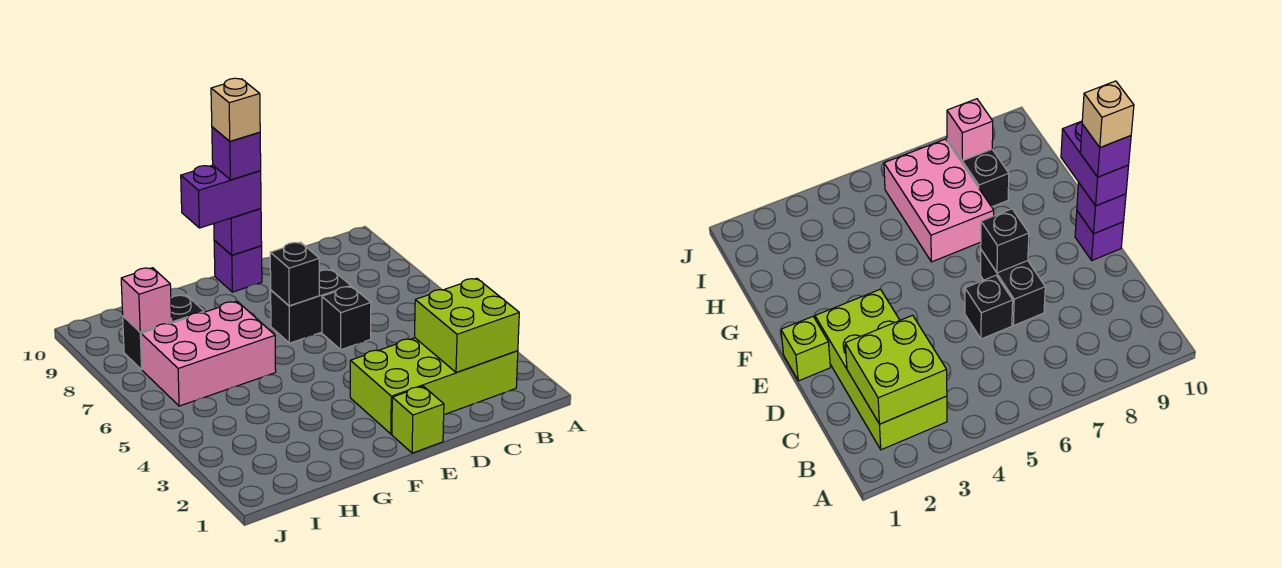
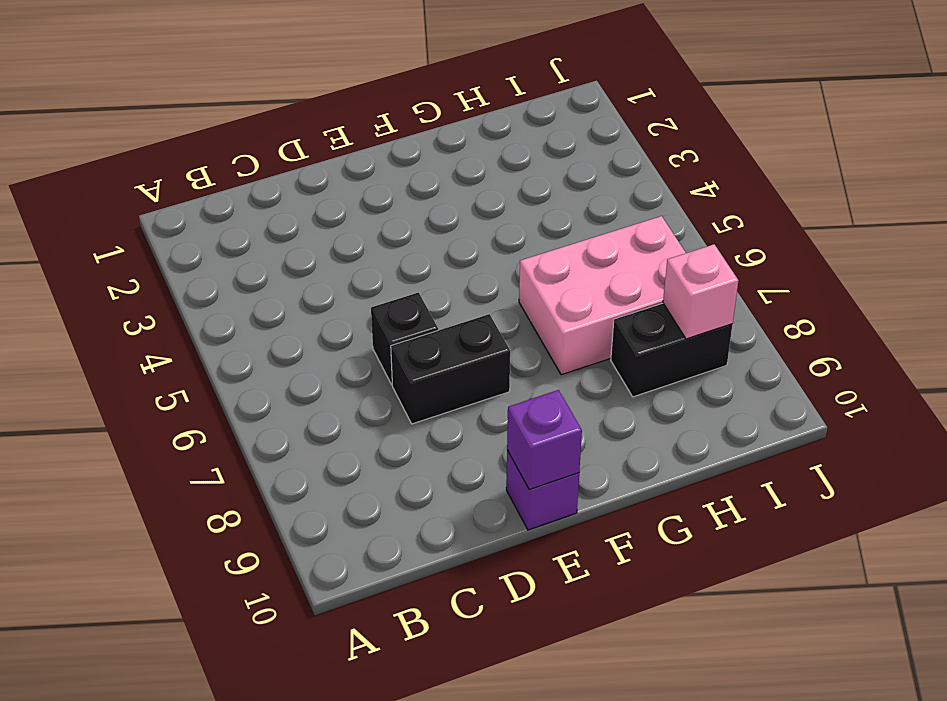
none -> lime brick B2:E3 level 1
none -> lime brick E1 level 1
none -> lime brick B2:C3 level 2

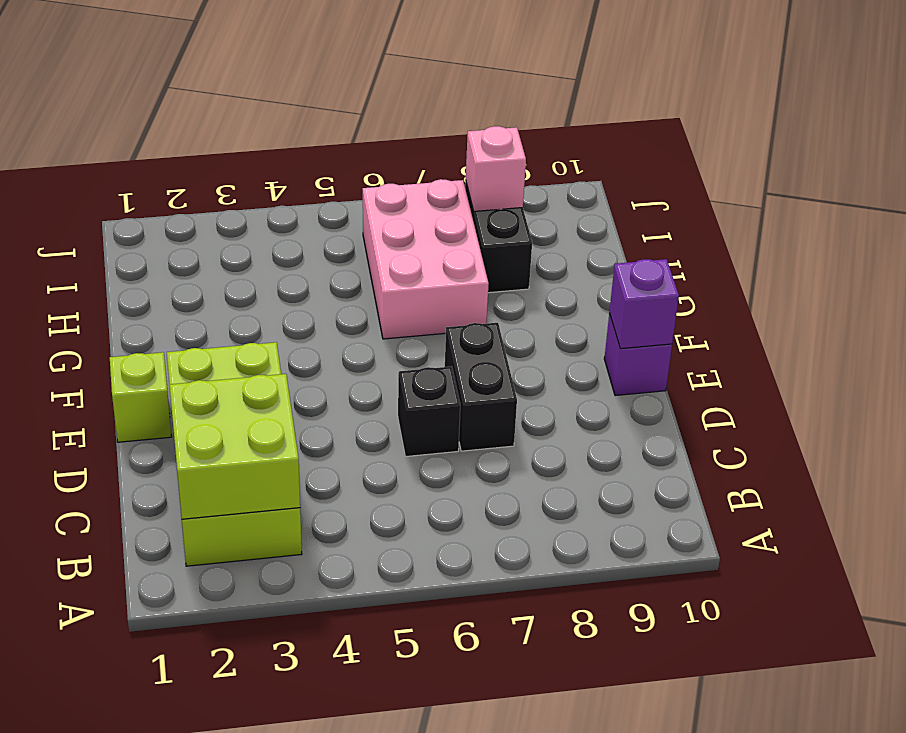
none -> black brick E7 level 2
none -> purple brick E10:F10 level 3
none -> purple brick E10 level 4

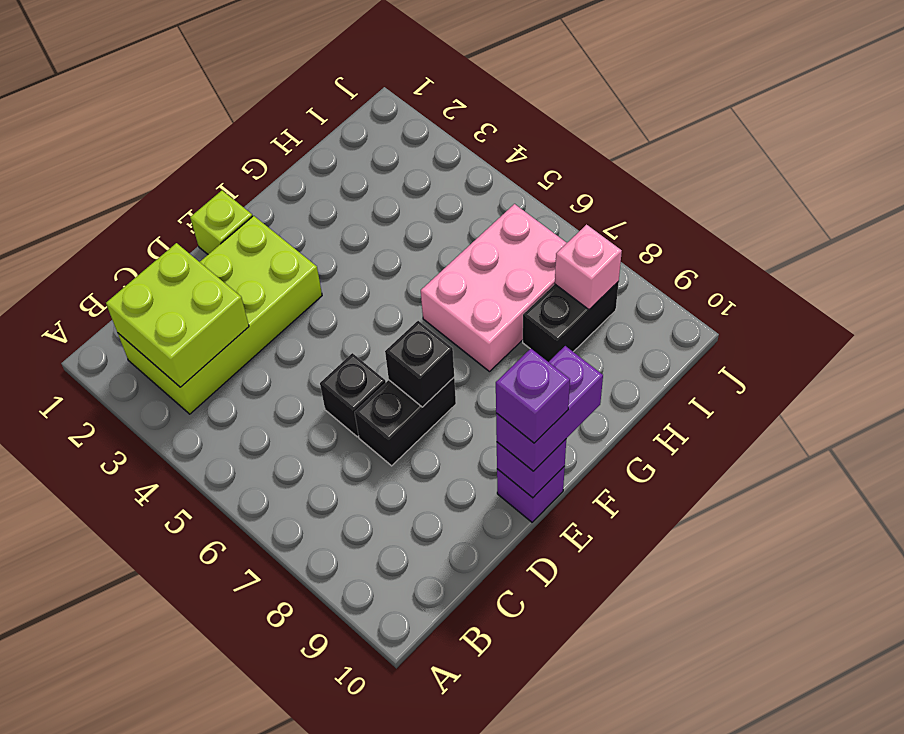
none -> tan brick E10 level 5

